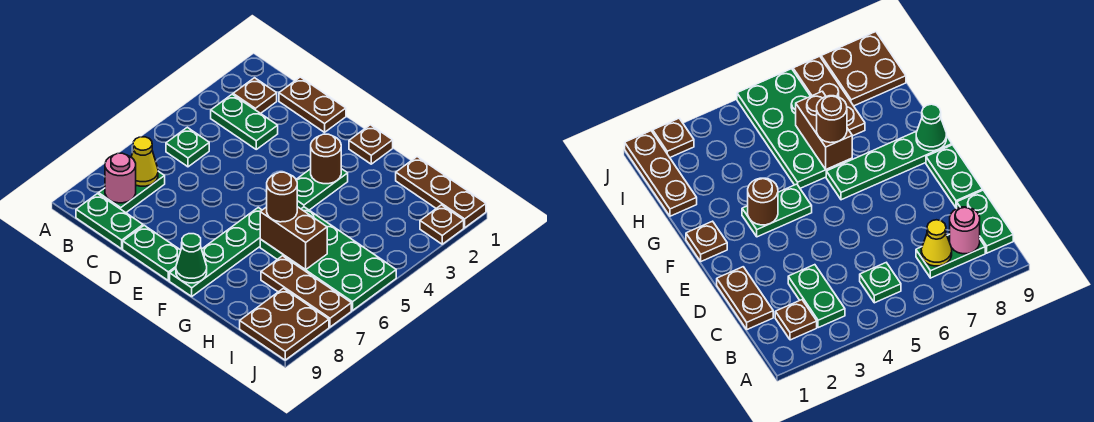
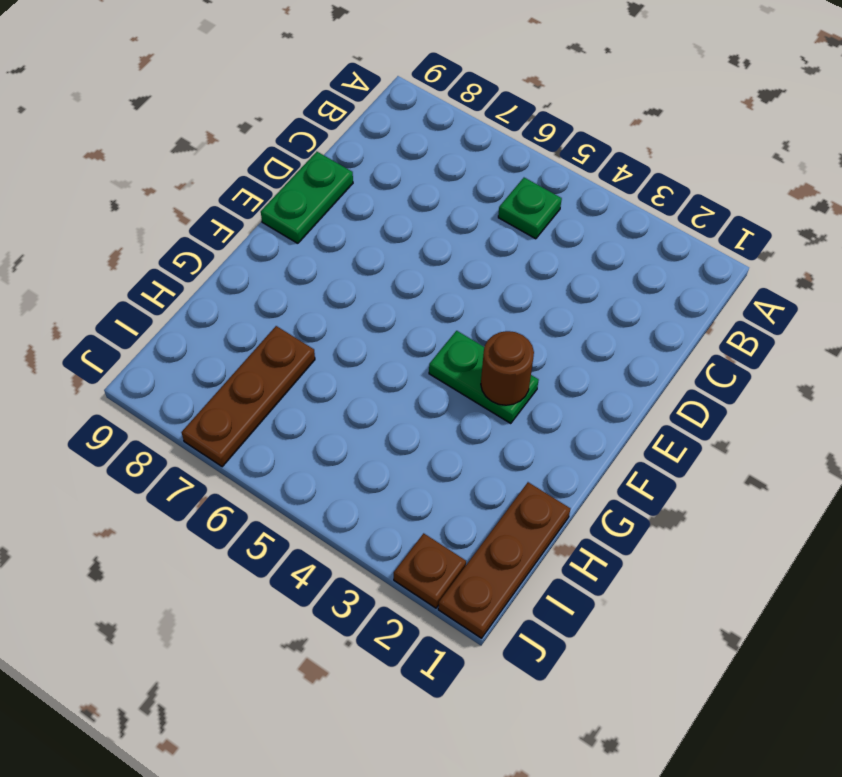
none -> brown plate B2 level 1
none -> green plate B3:C3 level 1
none -> green plate B7:B8 level 1

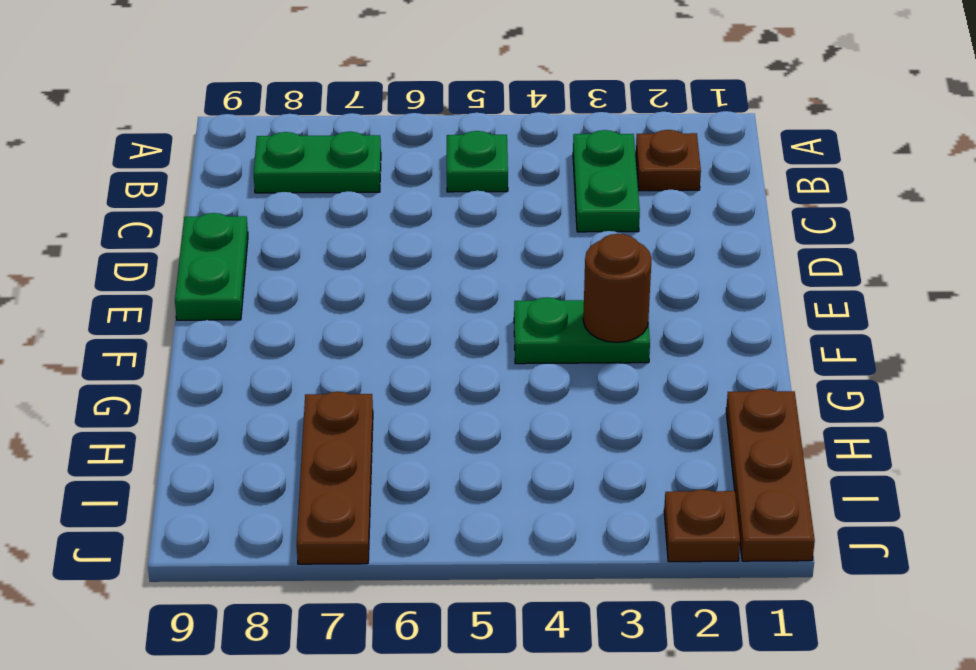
none -> green plate B9:C9 level 1
none -> brown plate C1:D1 level 1
none -> brown plate F1 level 1

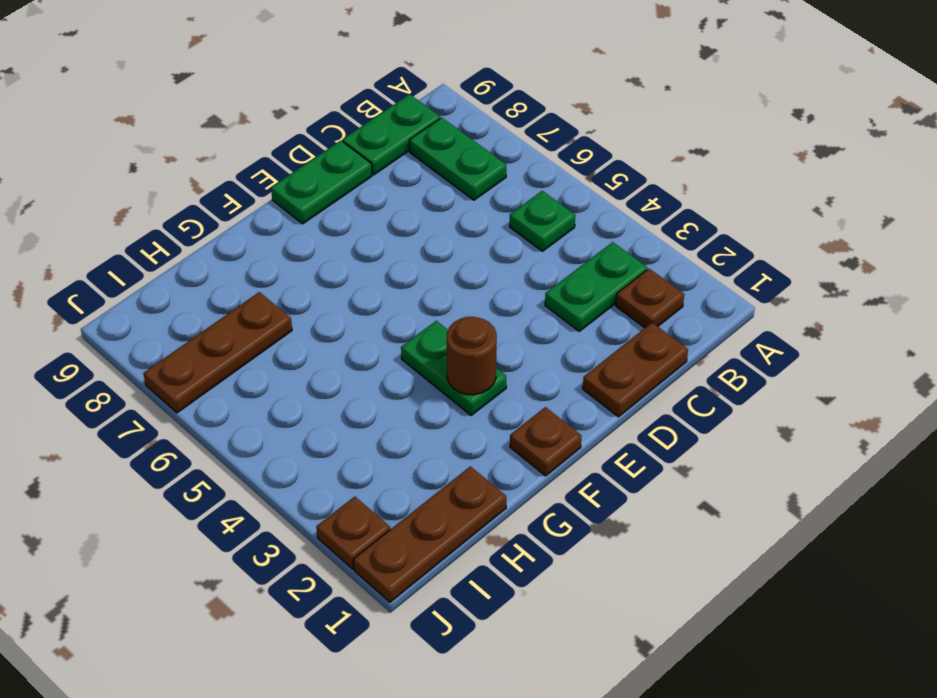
none -> green plate F6:F9 level 1
none -> green plate G5:J6 level 1
none -> brown plate I8:J9 level 1

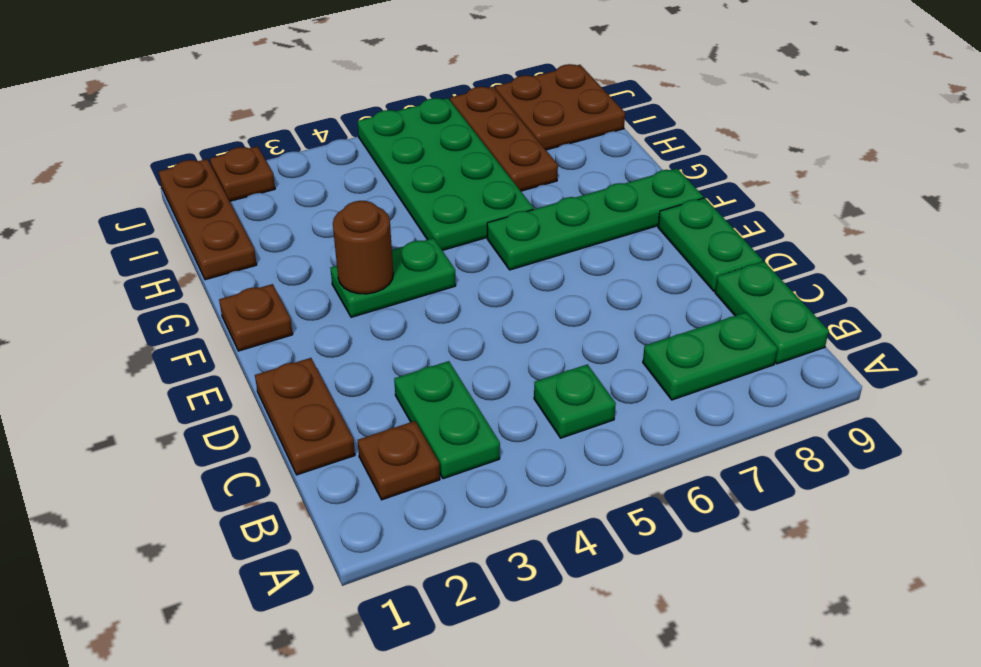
none -> yellow cone B7 level 2
none -> pink round brick B8 level 2
none -> green cone F9 level 2

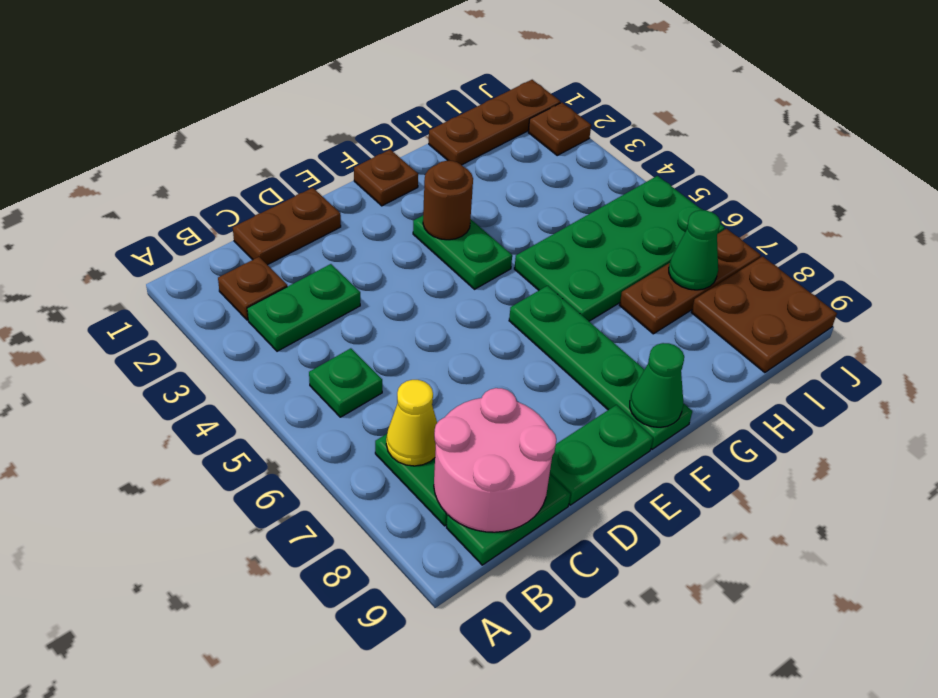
pink round brick B8:C9 level 2 -> pink round brick B8 level 2
green cone I7 level 2 -> none
none -> brown brick G6:H6 level 2
none -> brown round brick G6 level 3

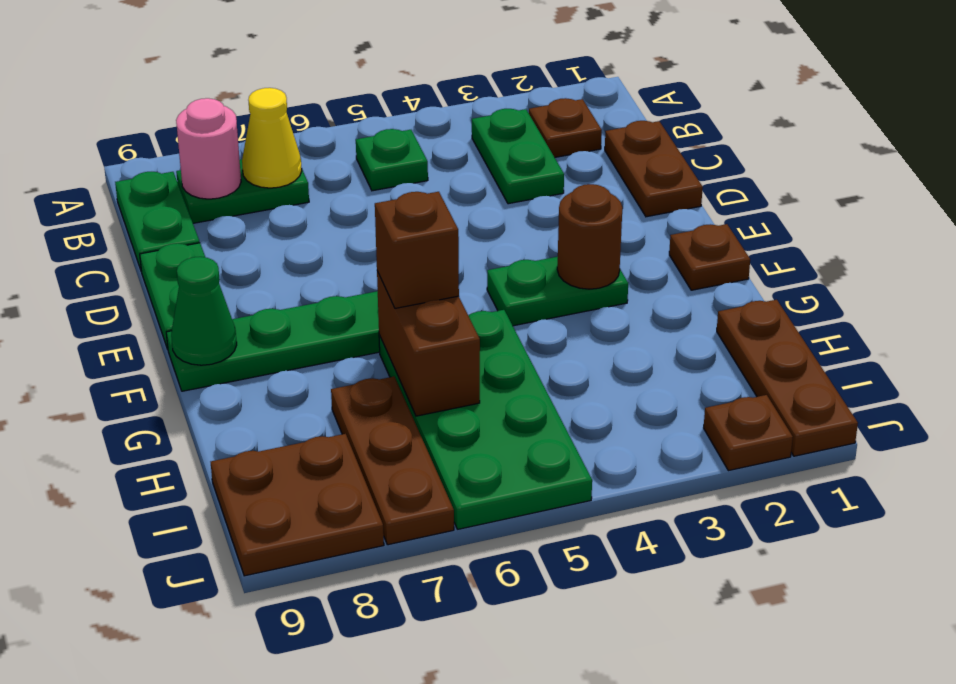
brown brick G6 level 3 -> brown round brick G6 level 3

